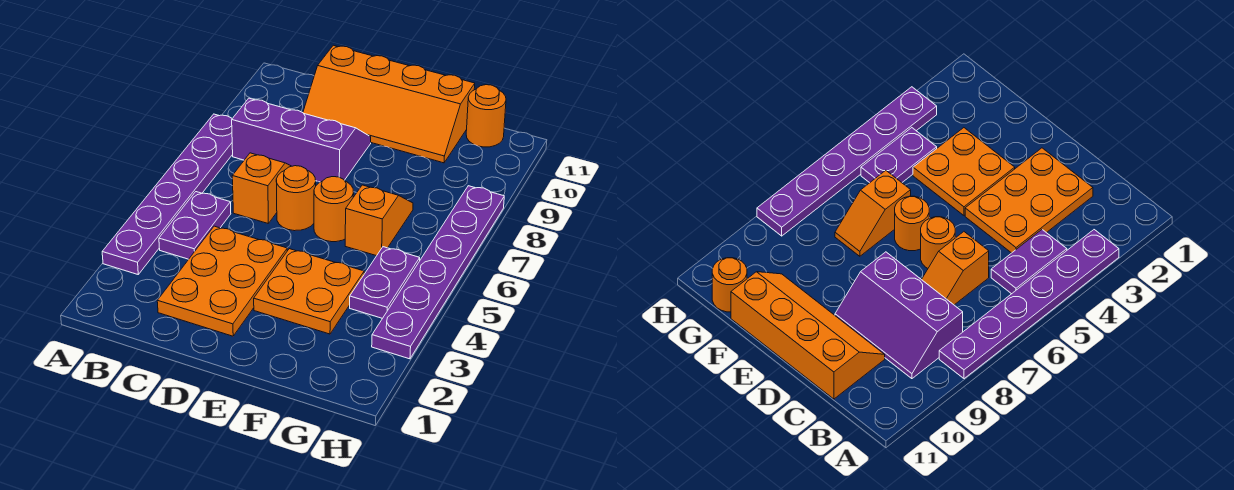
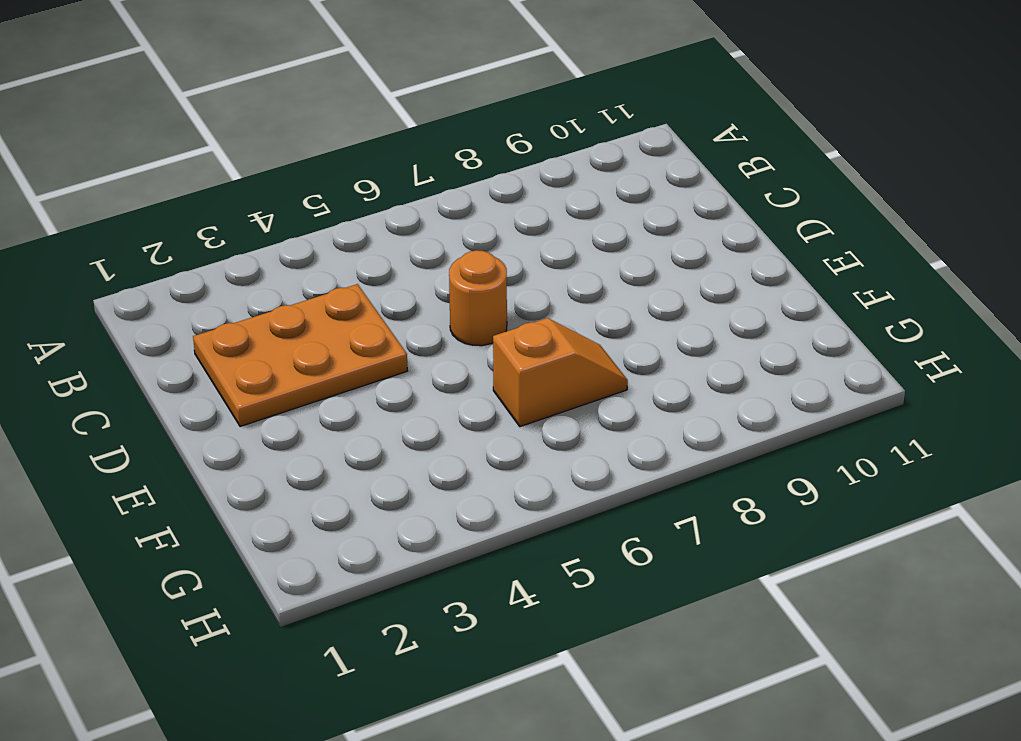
none -> purple plate A3:A8 level 1
none -> purple plate B4:B5 level 1
none -> purple slope B8:D9 level 1 top 8

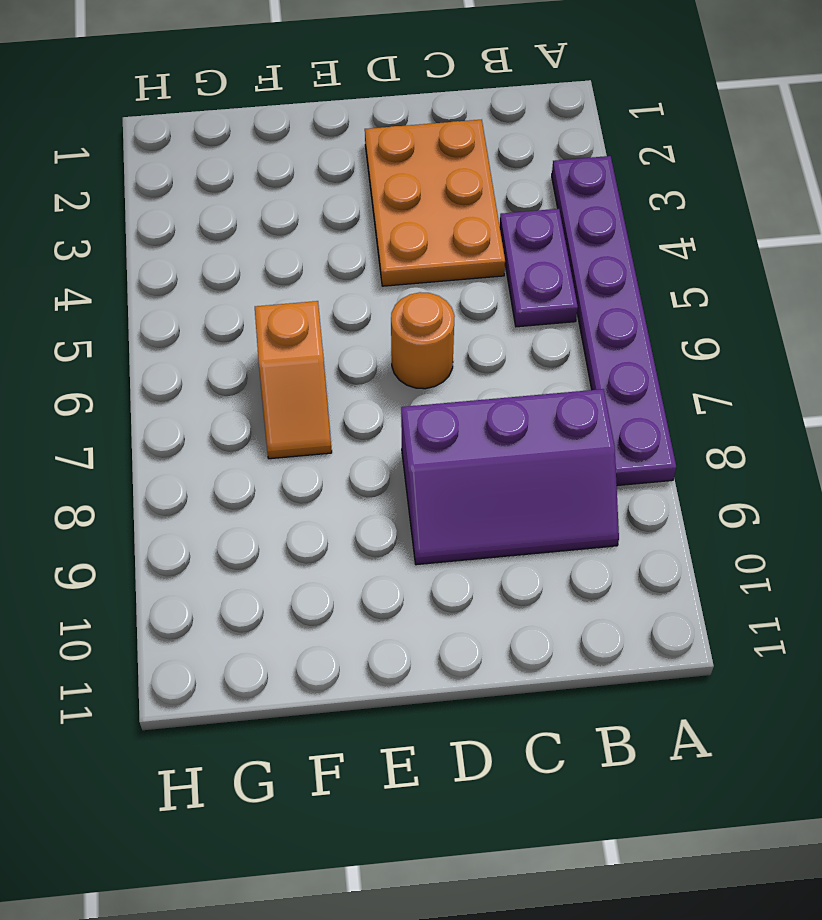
none -> orange slope C6:C7 level 1 top 6
none -> orange slope C10:F11 level 1 top 11
none -> orange plate E3:F4 level 1

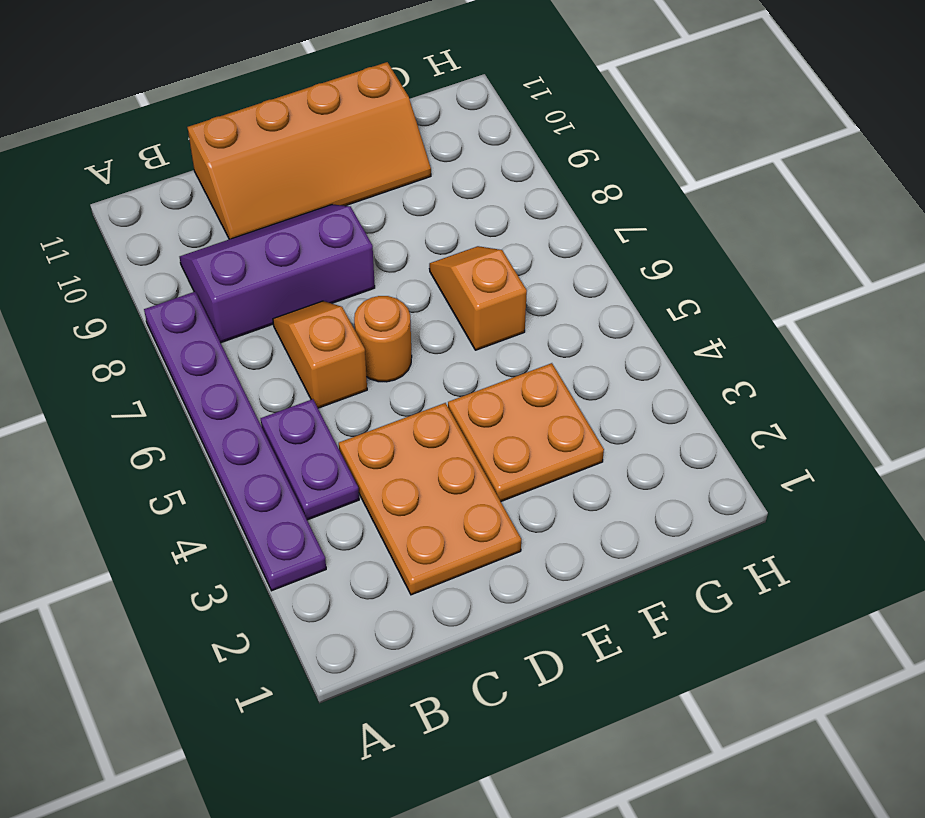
none -> orange round brick E6 level 1
none -> purple plate G4:G5 level 1
none -> orange round brick G11 level 1

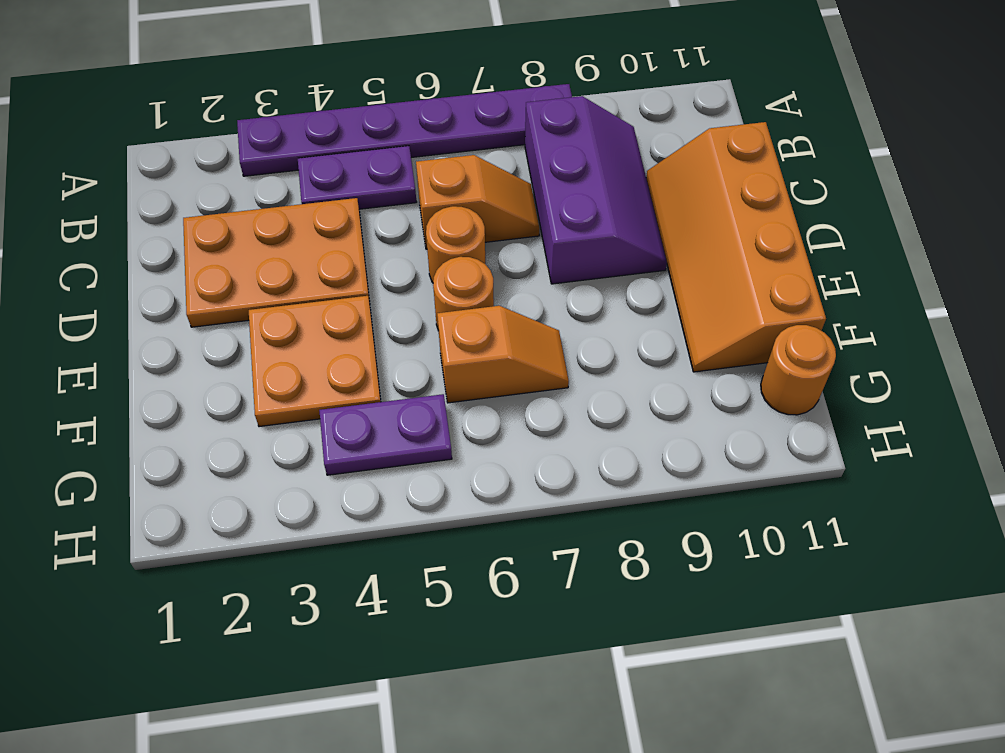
none -> purple plate H3:H8 level 1

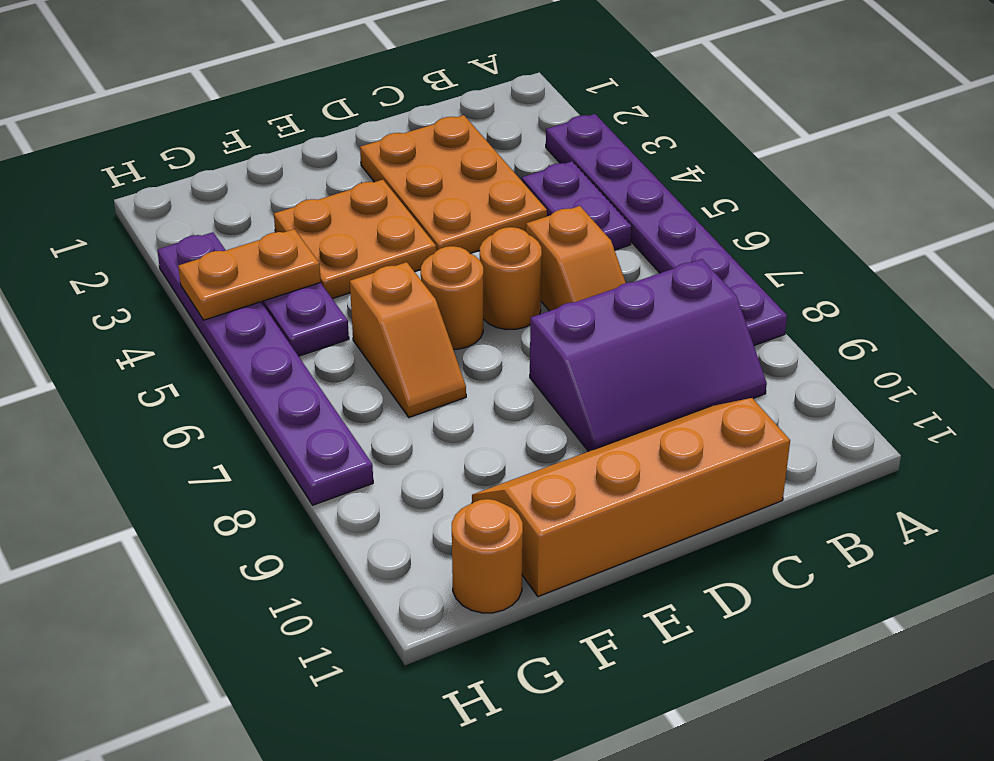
orange plate G4:H4 level 2 -> none

